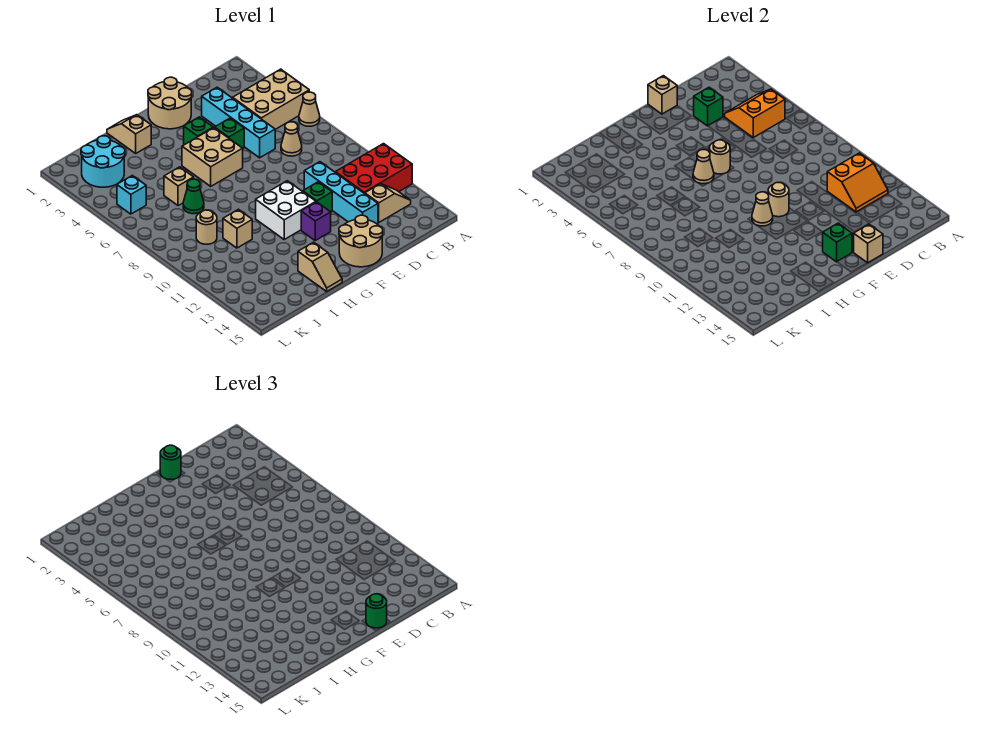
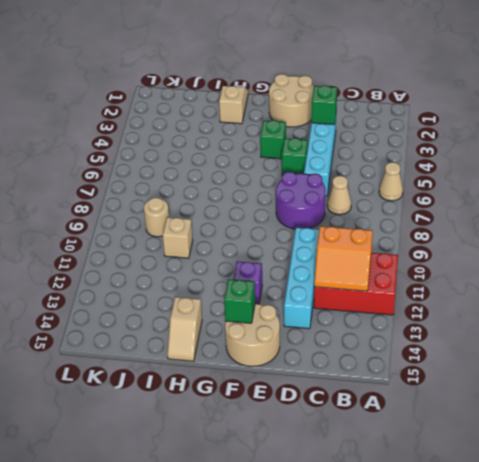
purple round brick D7:E8 level 1 -> none
none -> tan brick A4:C5 level 1
none -> tan slope B13:C13 level 1 top C
none -> green brick E11 level 1
none -> tan brick F5:G6 level 1

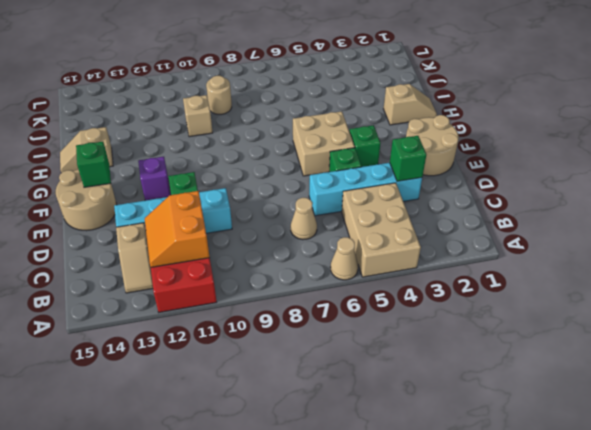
none -> white brick F10:G11 level 1
none -> tan brick I6 level 1
none -> green cone I7 level 1
none -> cyan round brick J2:K3 level 1

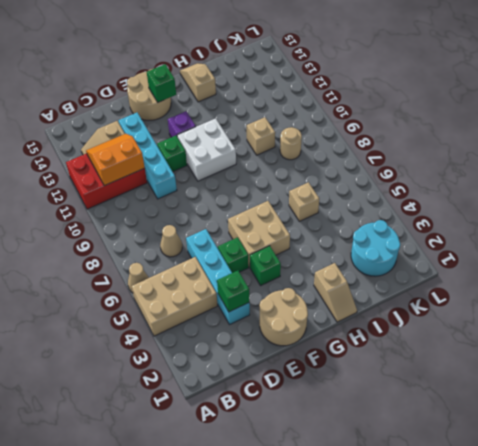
none -> green cone I7 level 1
none -> cyan brick K5 level 1
none -> orange slope B4:C5 level 2 top 5
none -> tan brick E1 level 2

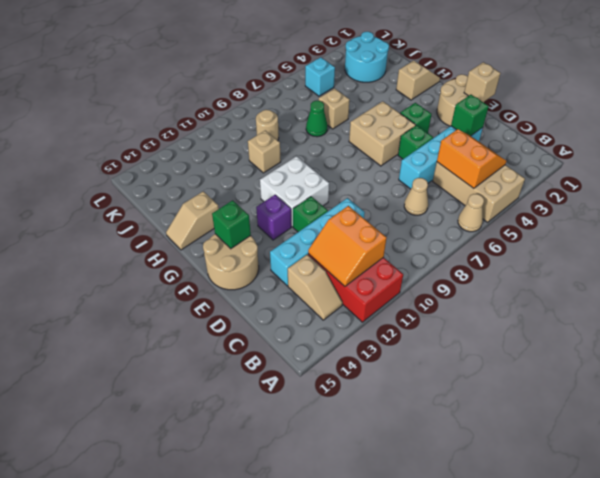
none -> tan brick E15 level 2
none -> tan round brick F6 level 2
none -> tan round brick F10 level 2
none -> tan cone G6 level 2

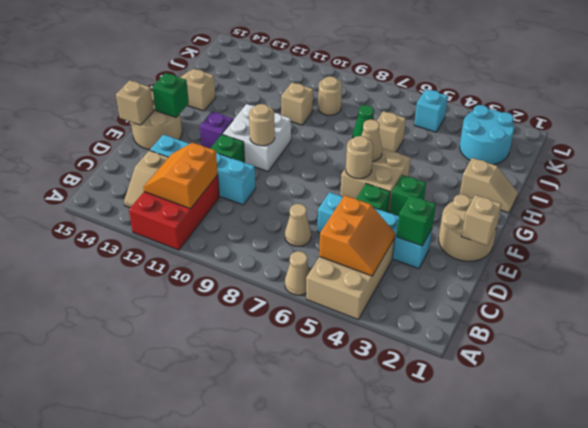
none -> tan cone G10 level 2
none -> green round brick E1 level 3
none -> green round brick E15 level 3

